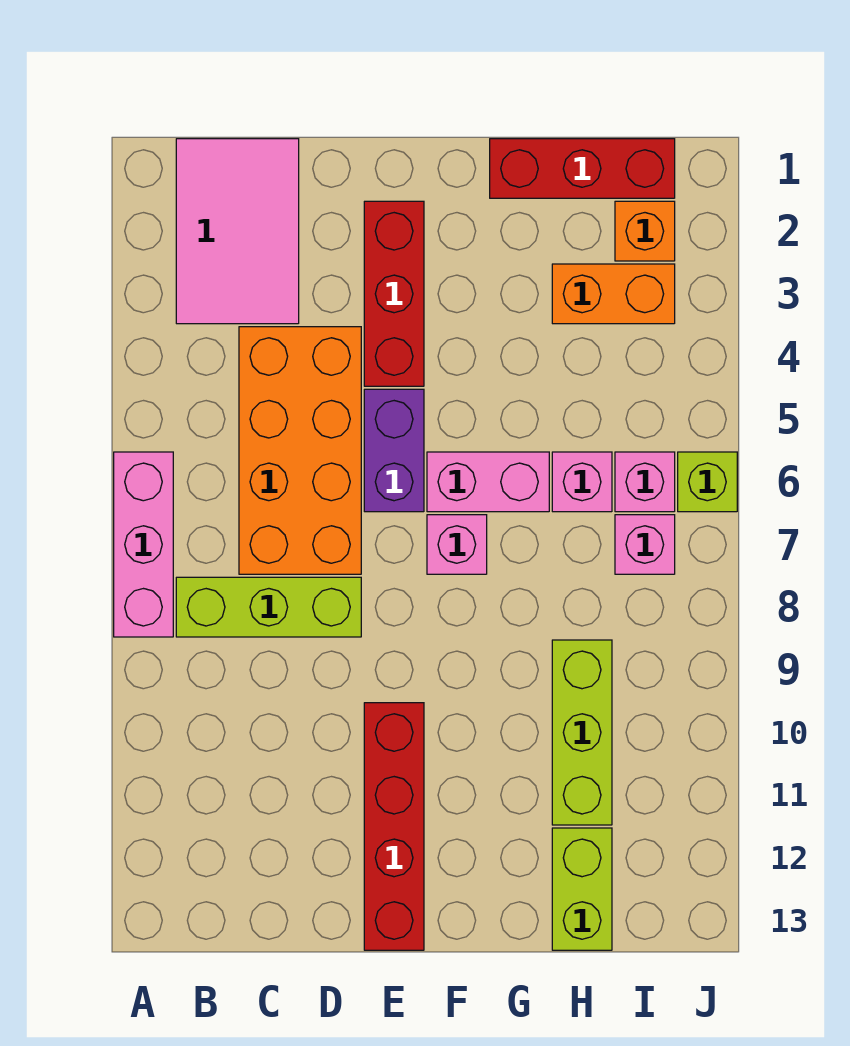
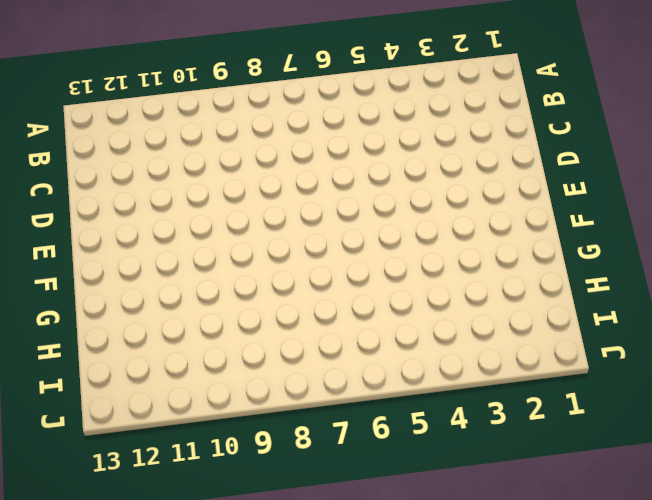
none -> pink brick A6:A8 level 1
none -> pink tile B1:C3 level 1
none -> lime brick B8:D8 level 1

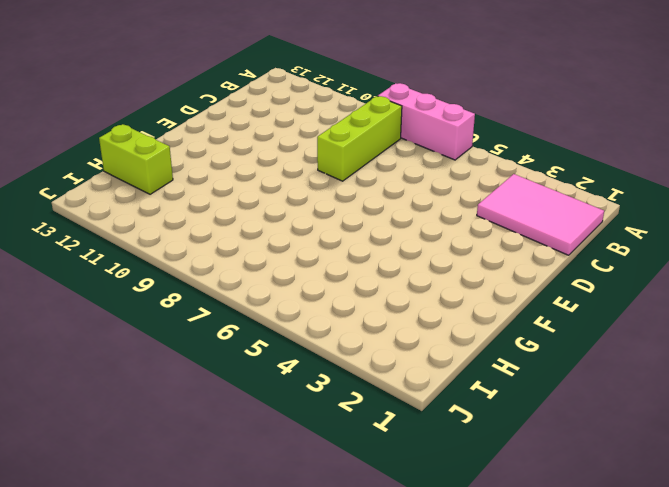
none -> orange brick C4:D7 level 1
none -> red brick E2:E4 level 1
none -> purple brick E5:E6 level 1

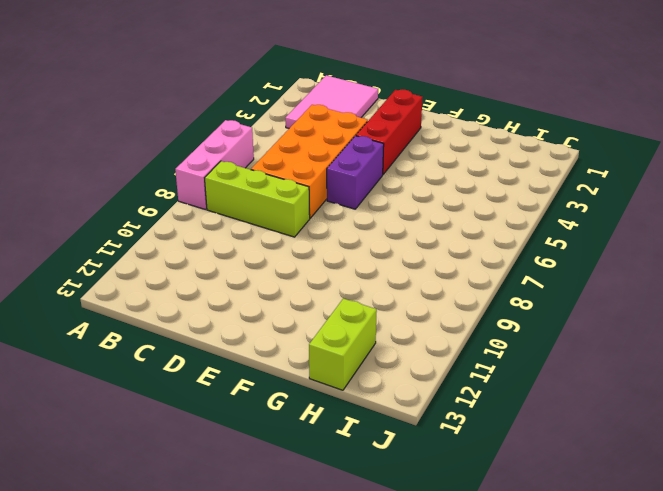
none -> red brick E10:E13 level 1
none -> pink brick F6:G6 level 1
none -> pink brick F7 level 1

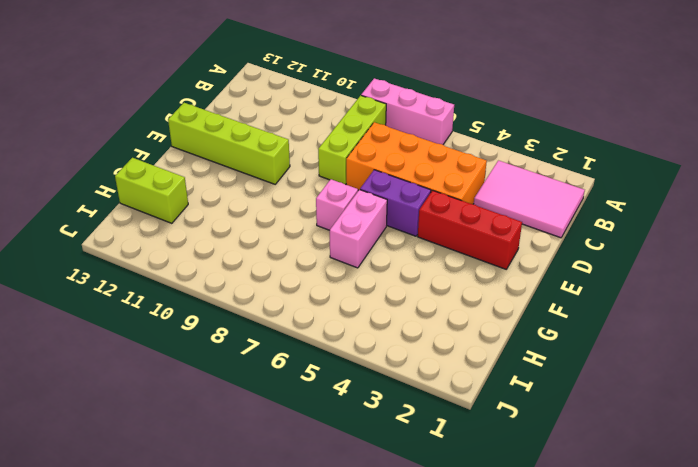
lime brick E10:E13 level 1 -> red brick E10:E13 level 1
none -> red brick G1:I1 level 1
none -> orange brick H3:I3 level 1
none -> pink brick H6 level 1

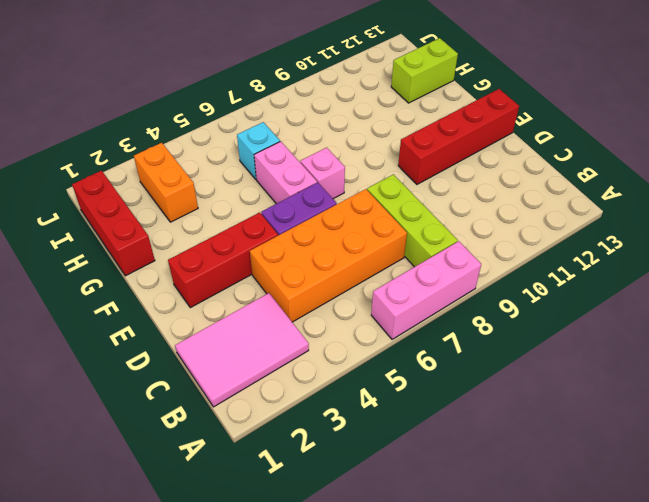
cyan brick H6 level 1 -> pink brick H6 level 1
none -> lime brick H9:H11 level 1
none -> orange brick I2 level 1
none -> pink brick I6 level 1

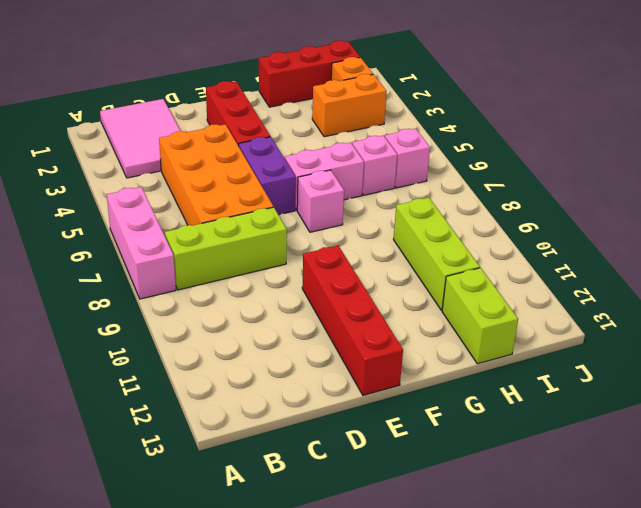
none -> pink brick I7 level 1
none -> lime brick J6 level 1

